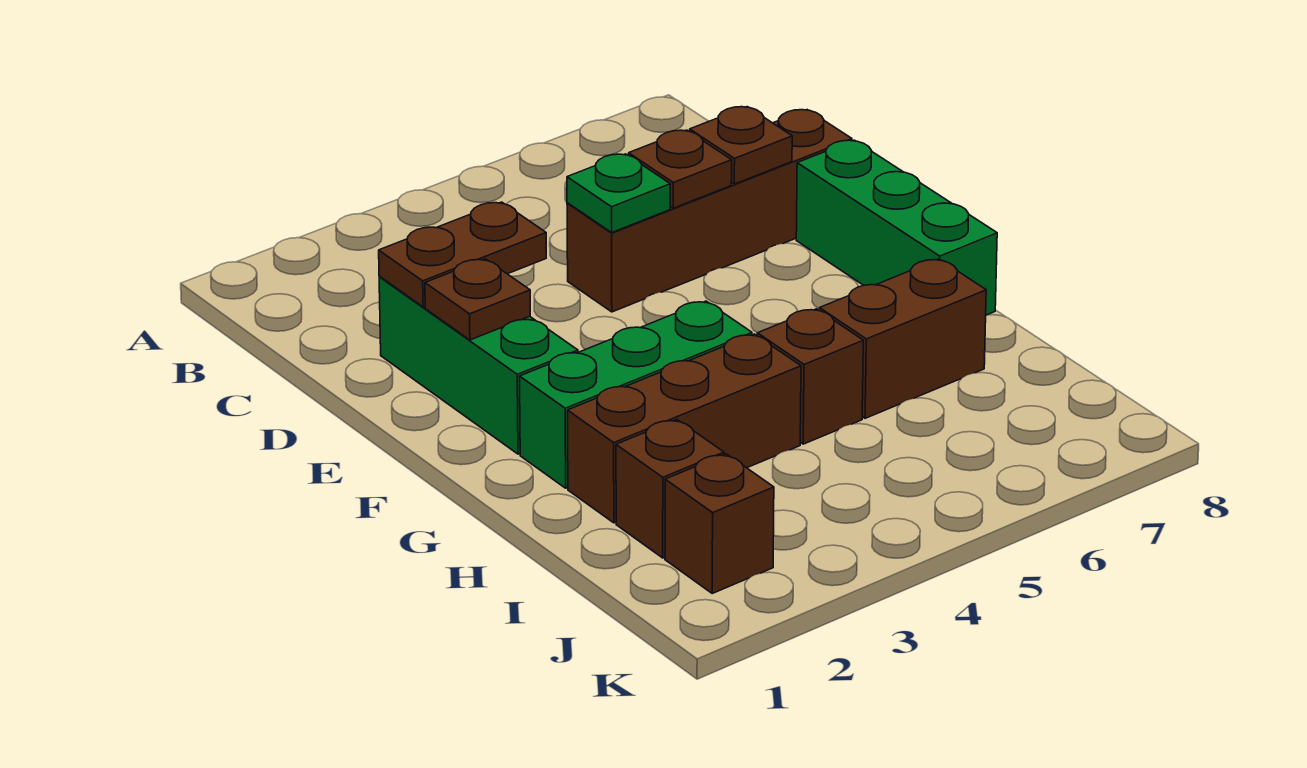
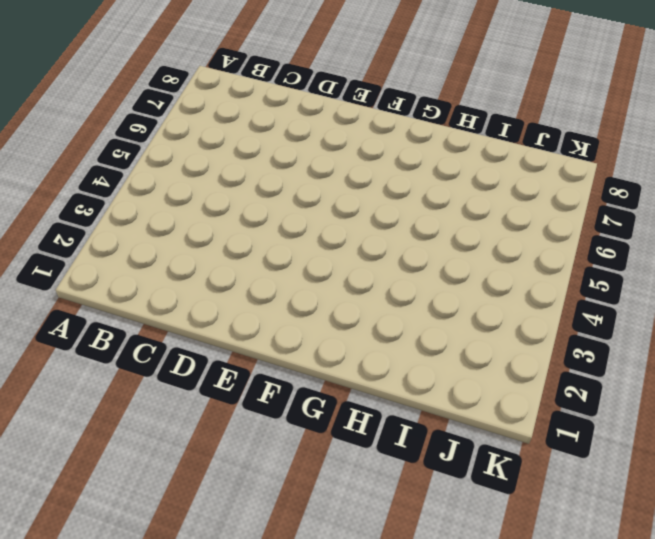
none -> green brick D2:F2 level 1
none -> brown brick D5:D8 level 1
none -> green brick E8:G8 level 1

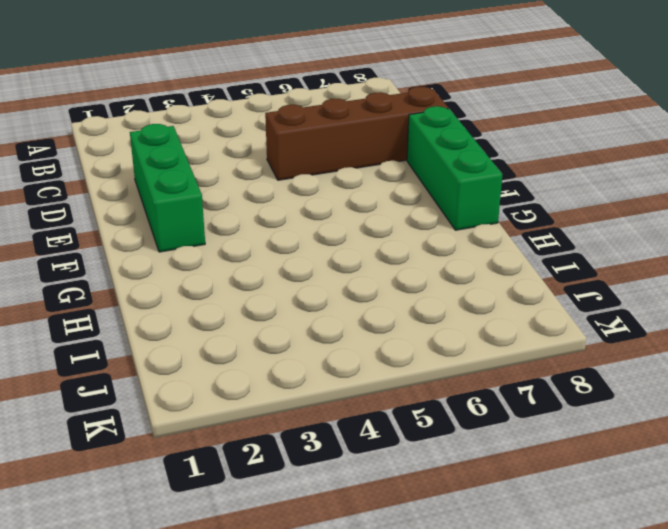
none -> green brick G2:G4 level 1
none -> brown brick H2:H4 level 1
none -> brown brick H5 level 1

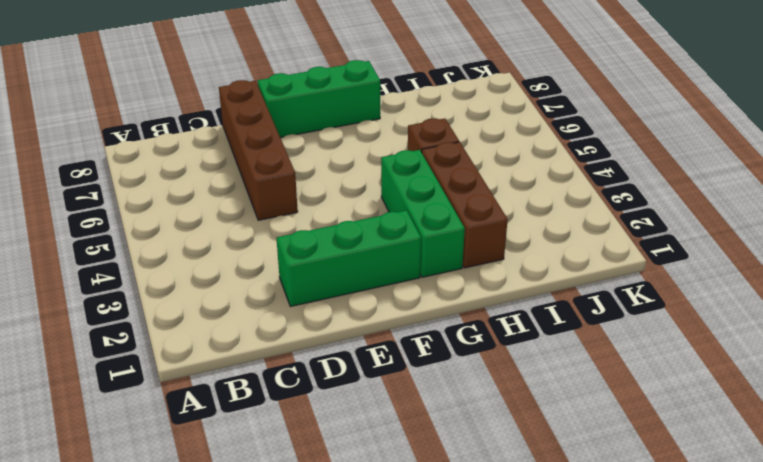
none -> brown brick H6:H7 level 1
none -> brown brick I2 level 1
none -> brown brick J2 level 1

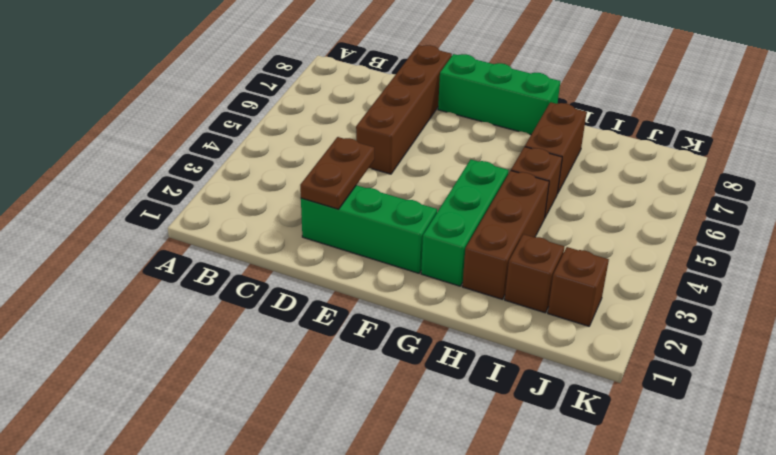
none -> green plate D5 level 2
none -> brown plate D6 level 2
none -> brown plate D7 level 2

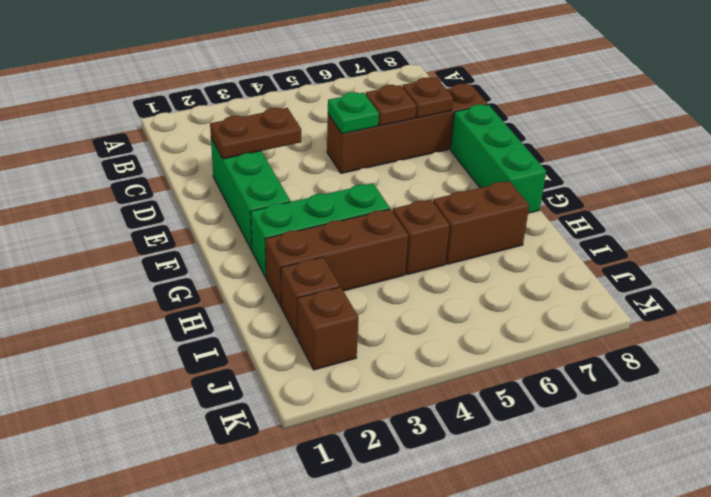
none -> brown plate E2 level 2

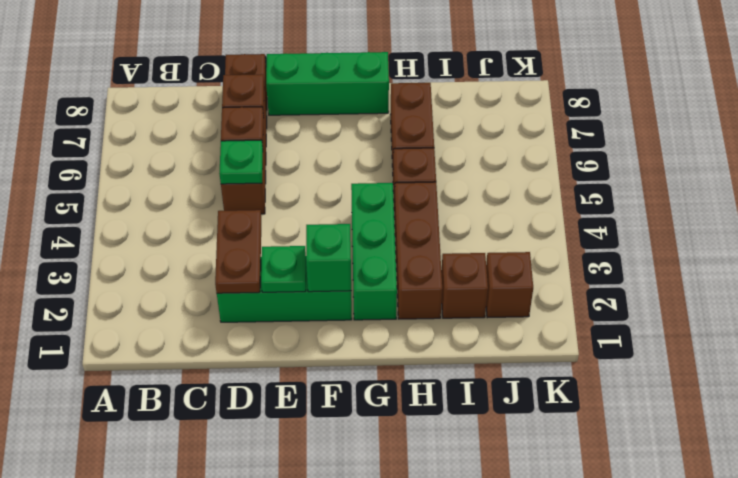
green plate E2 level 2 -> brown plate E2 level 2
green brick F2 level 2 -> none

